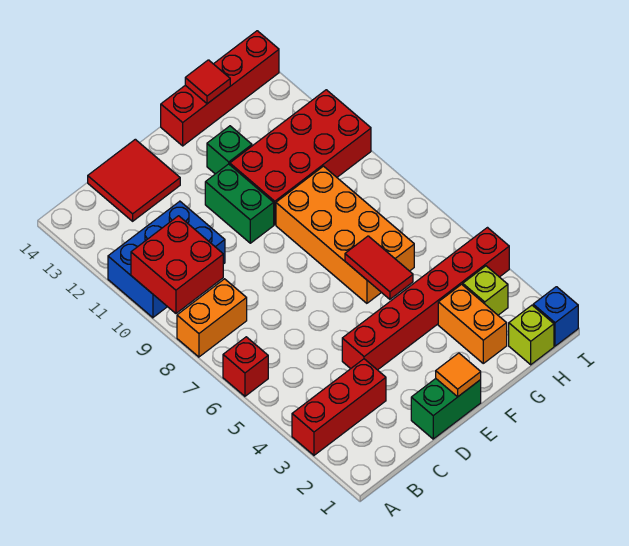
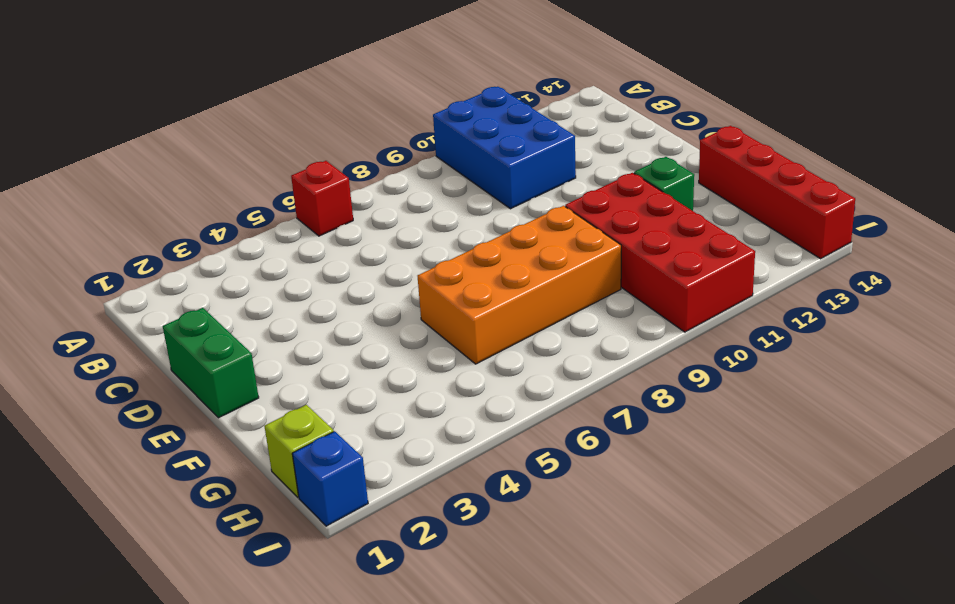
none -> red brick A3:C3 level 1
none -> orange brick A8:B8 level 1
none -> red tile C13:D14 level 1

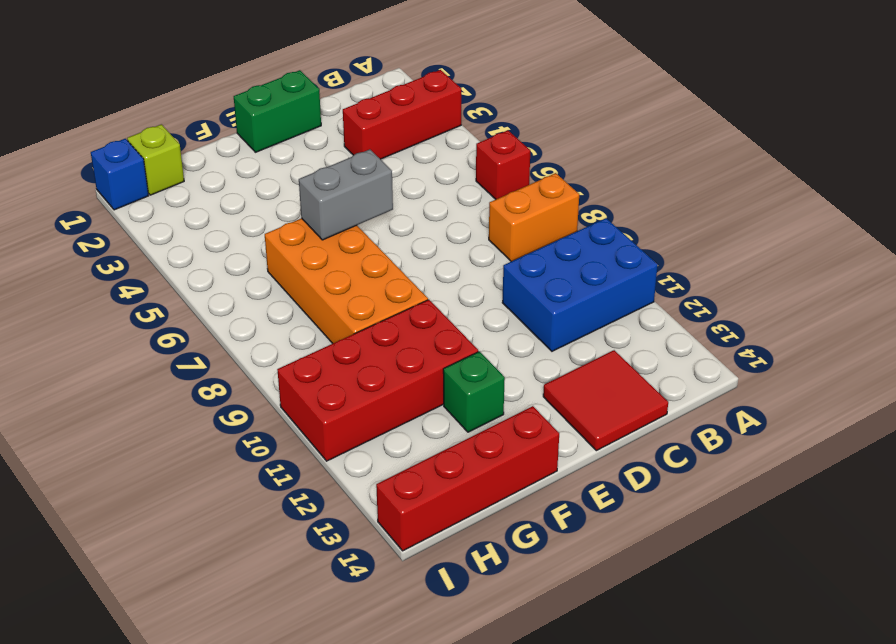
grey brick E6:F6 level 2 -> red tile F5:F6 level 2
none -> red brick D4:I4 level 1
none -> green brick E10:E11 level 1
none -> orange brick G2:G3 level 1

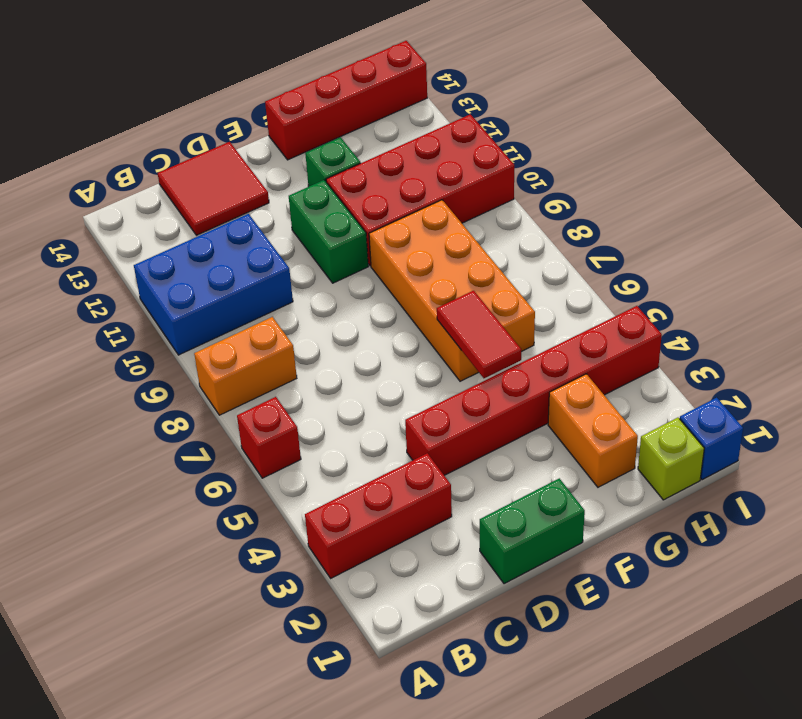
none -> lime brick H3 level 1
none -> red brick A9:B10 level 2
none -> orange tile E1 level 2

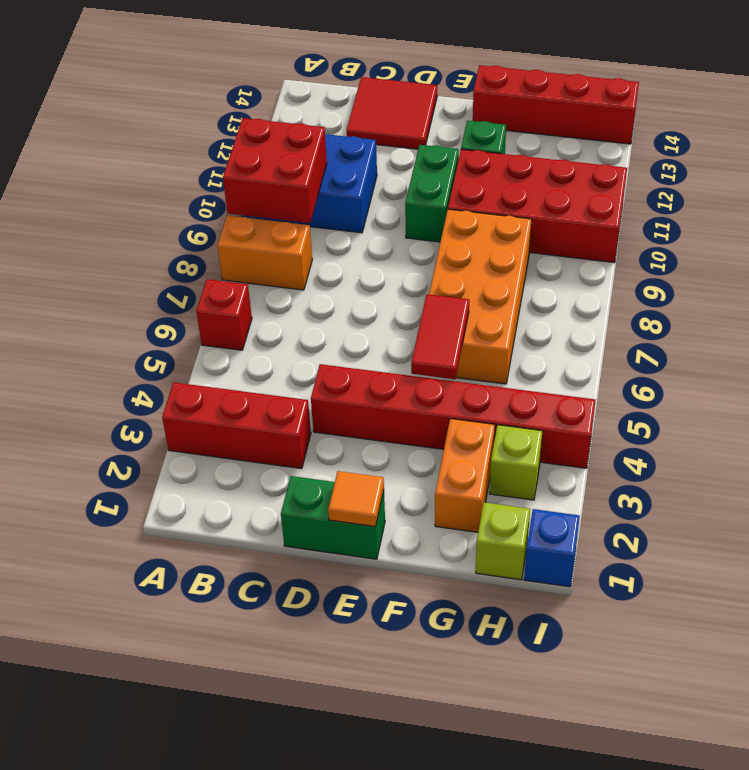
none -> red tile G14 level 2

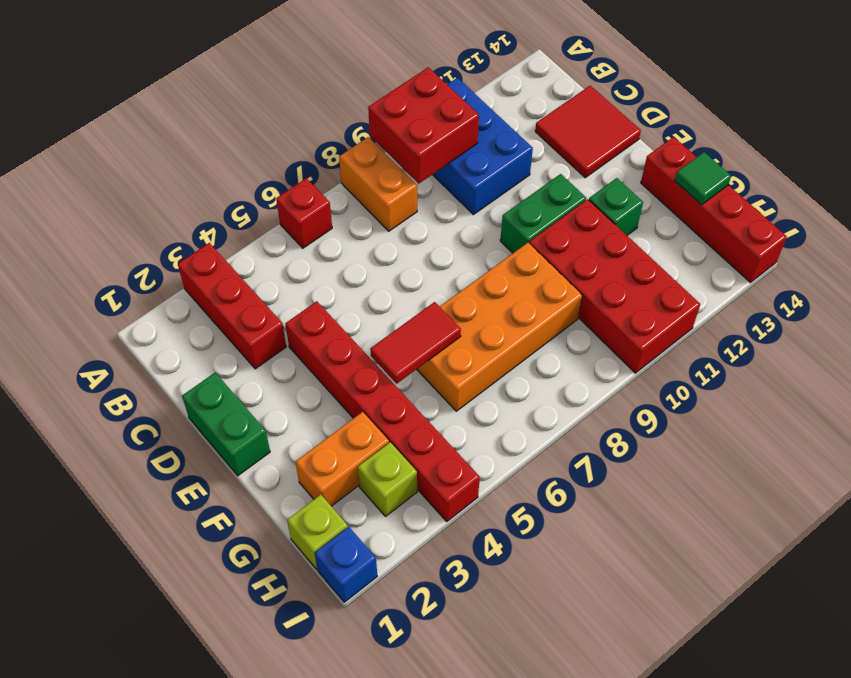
green tile G14 level 2 -> red tile G14 level 2
none -> orange tile E1 level 2

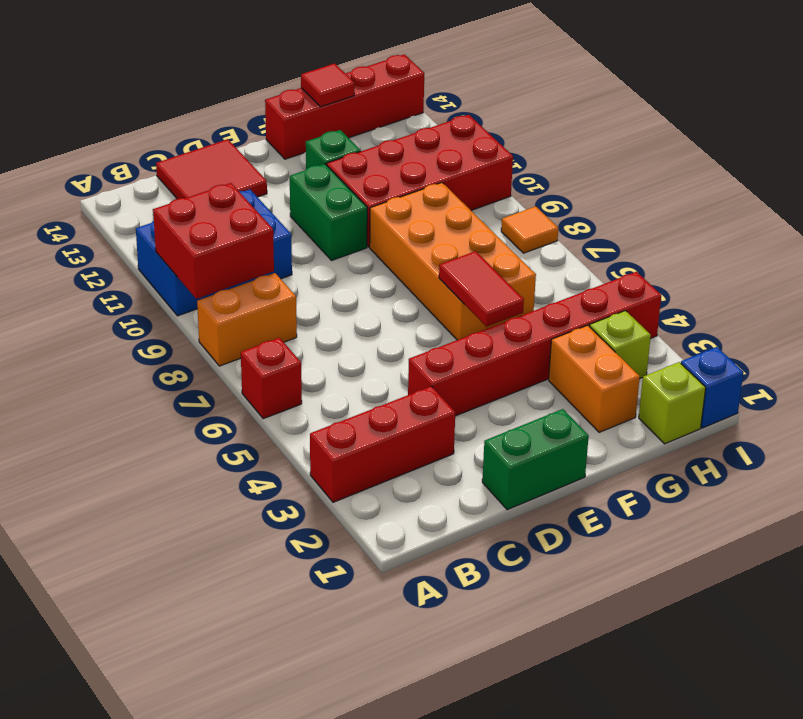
orange tile I8 level 1 -> orange tile E1 level 2

